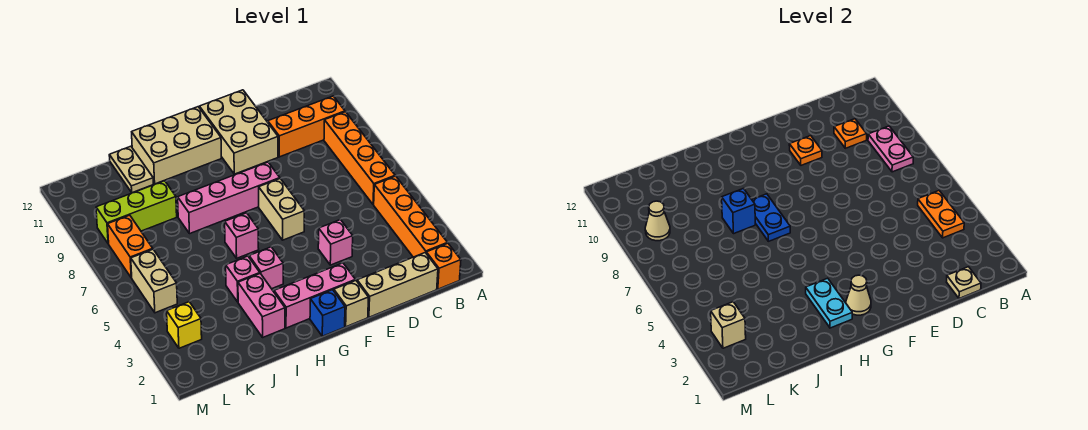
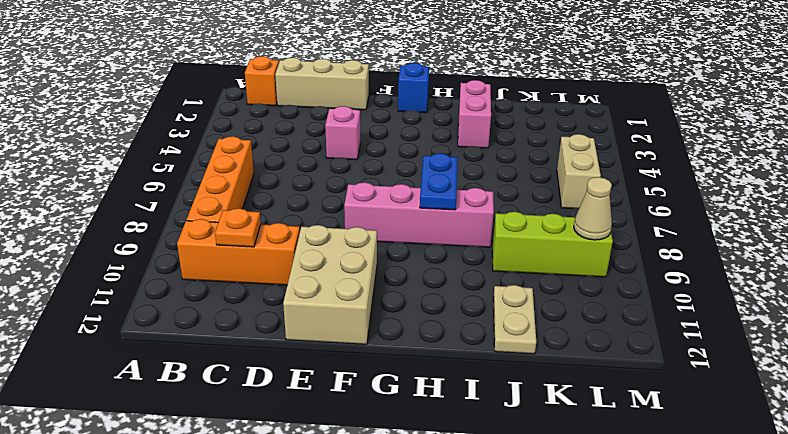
none -> orange brick B2:B5 level 1
none -> tan brick F1 level 1
none -> pink brick F2:H2 level 1
none -> tan brick F6:F7 level 1

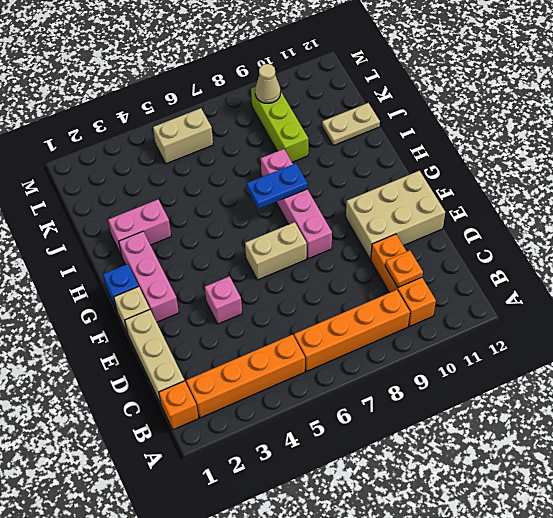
none -> tan brick G11:I12 level 1
none -> pink brick H4 level 1
none -> pink brick H6 level 1
none -> pink brick I4 level 1

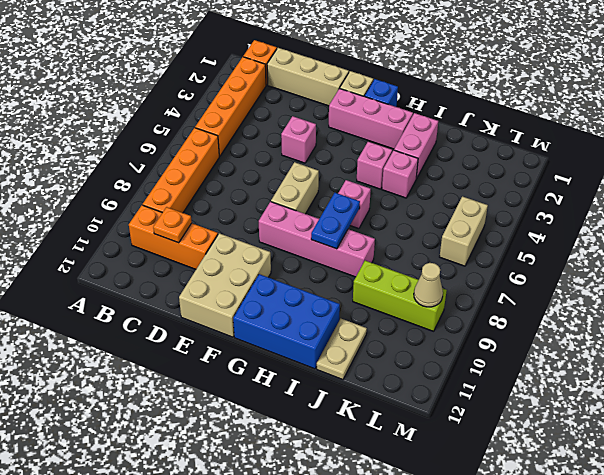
blue brick G11:I12 level 1 -> tan brick G11:I12 level 1
none -> yellow brick L3 level 1
none -> orange brick L7:L8 level 1
none -> orange plate B4:B5 level 2
none -> pink plate B8:B9 level 2

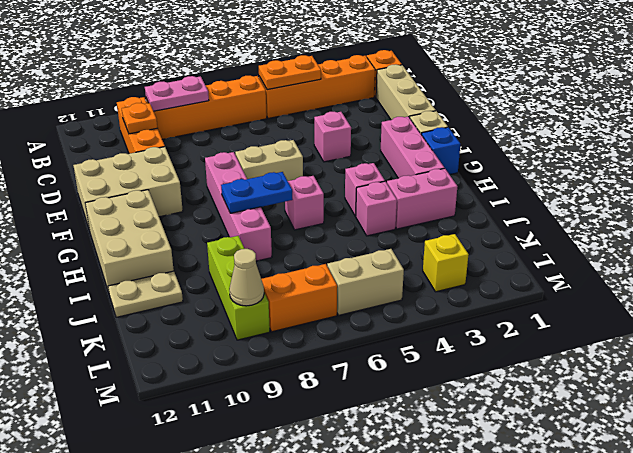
none -> tan plate C1 level 2
none -> orange plate E10 level 2
none -> tan cone G2 level 2
none -> cyan plate H2:H3 level 2

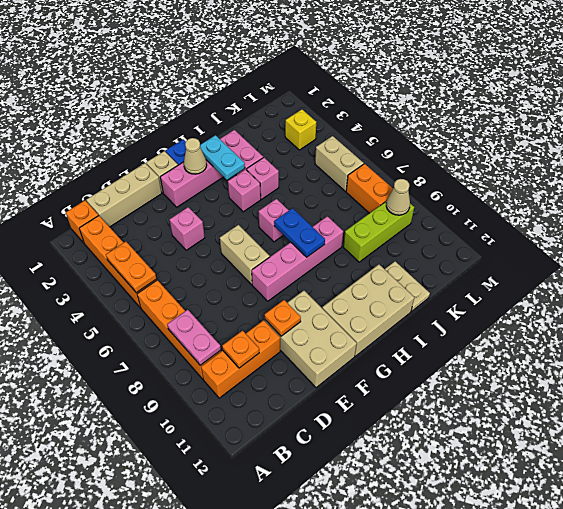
none -> tan plate C1 level 2
none -> blue brick I8 level 2
none -> tan brick L3 level 2

